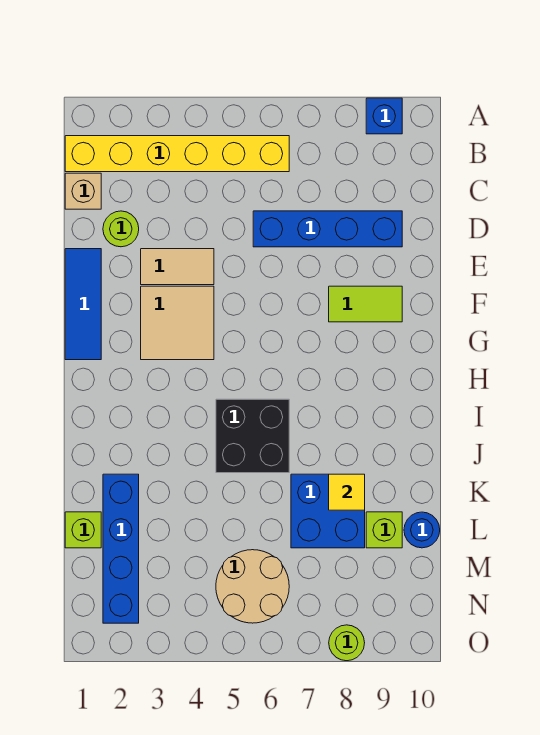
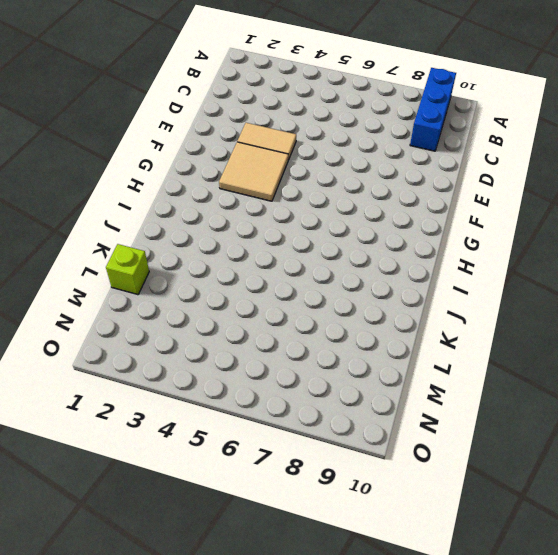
blue brick A9:C9 level 1 -> blue brick A9 level 1
none -> yellow brick B1:B6 level 1
none -> tan brick C1 level 1
none -> lime round brick D2 level 1

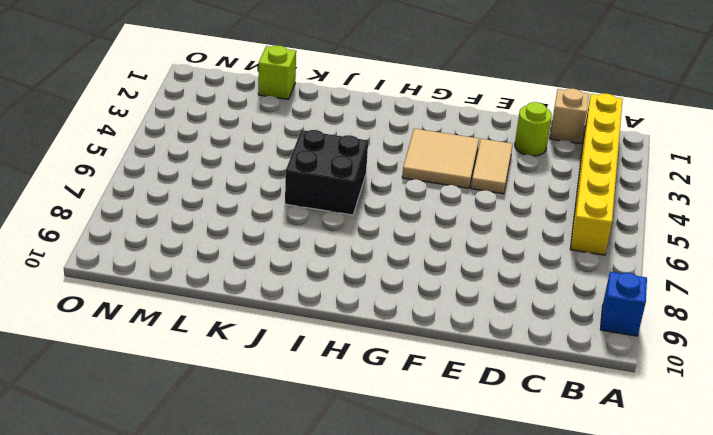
none -> blue brick D6:D9 level 1
none -> blue tile E1:G1 level 1
none -> lime tile F8:F9 level 1

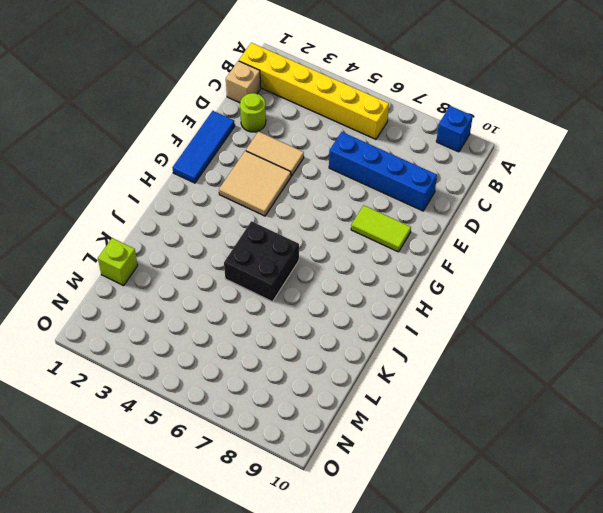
none -> blue brick K2:N2 level 1
none -> blue brick K7:L8 level 1
none -> lime brick L9 level 1

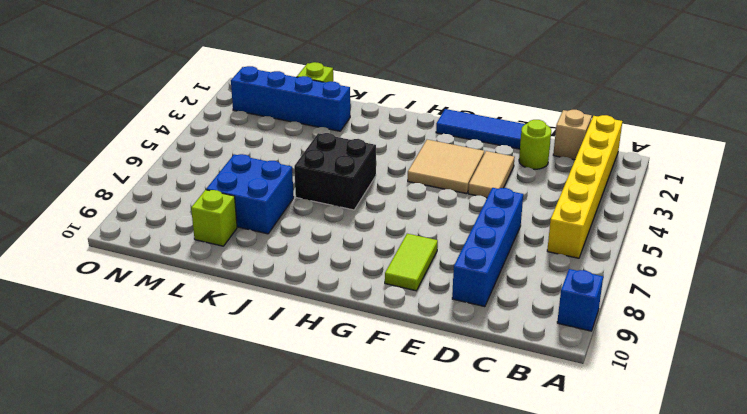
none -> blue round brick L10 level 1
none -> tan round brick M5:N6 level 1
none -> lime round brick O8 level 1

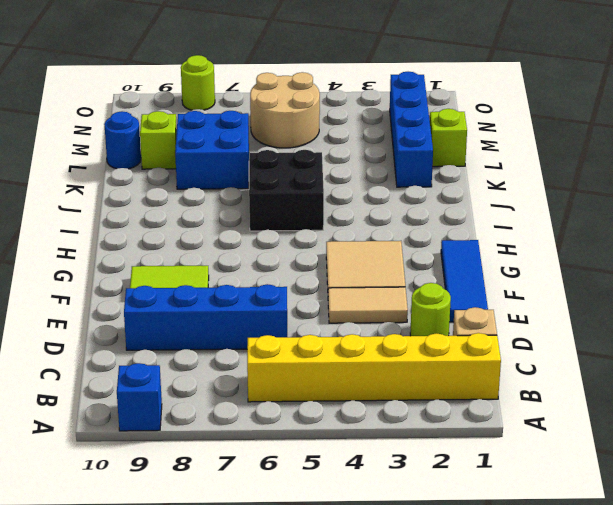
none -> yellow tile K8 level 2

